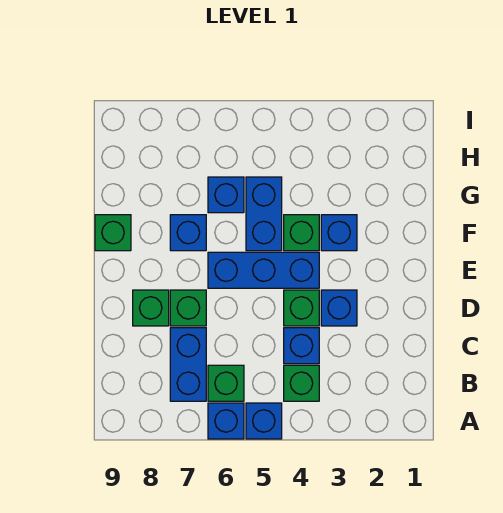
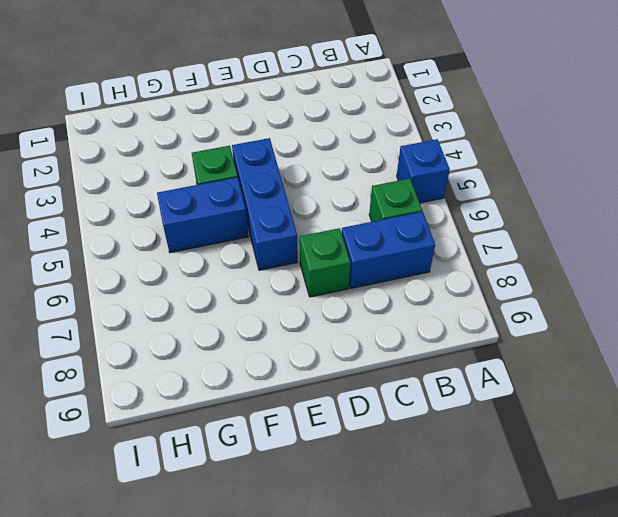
none -> blue brick A6 level 1
none -> green brick B4 level 1
none -> blue brick C4 level 1

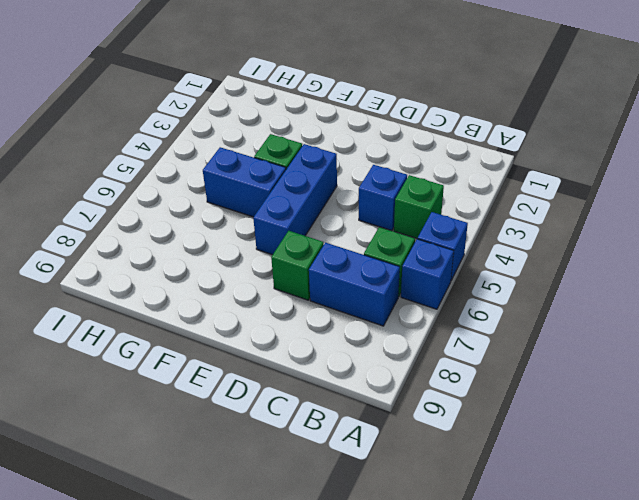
none -> blue brick D3 level 1
none -> green brick D4 level 1
none -> green brick D8 level 1

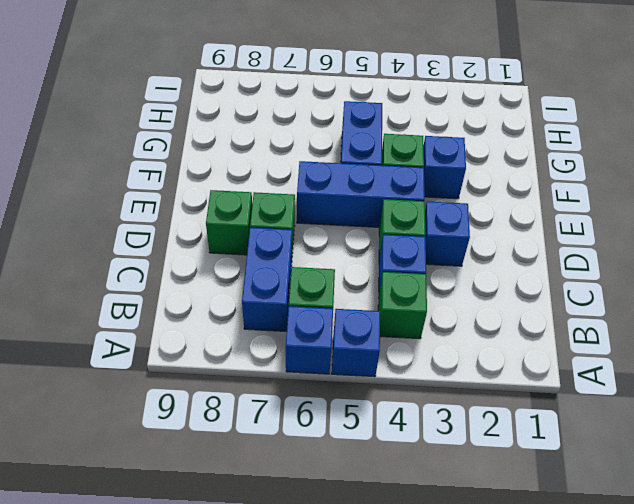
none -> blue brick F7 level 1
none -> green brick F9 level 1
none -> blue brick G6 level 1

